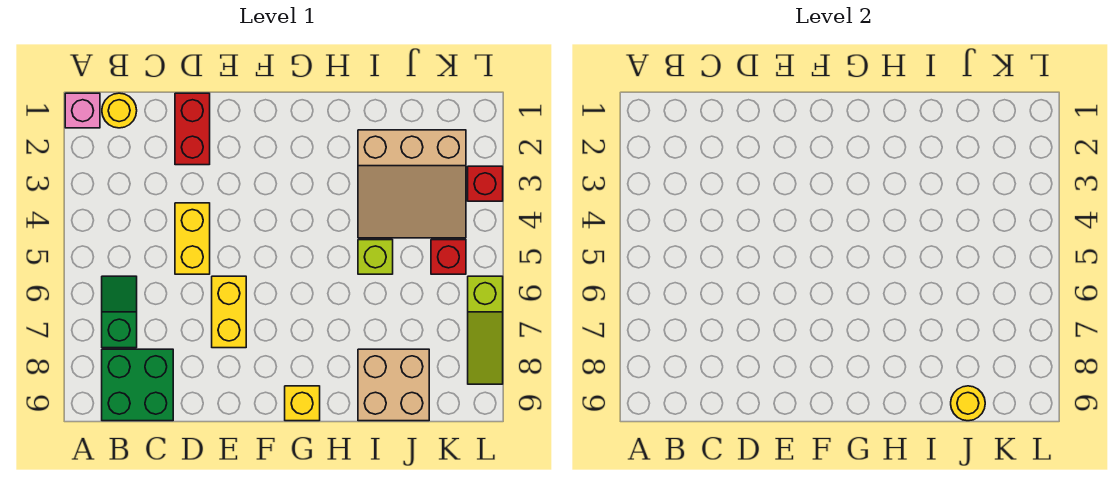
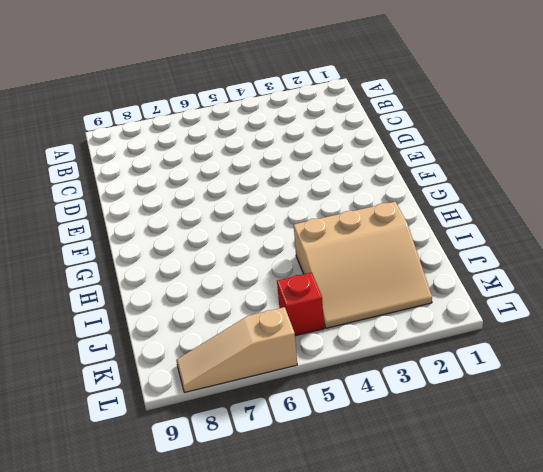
tan slope I2:K4 level 1 top I -> tan slope I2:K4 level 1 top 2
tan slope L6:L8 level 1 top 6 -> lime slope L6:L8 level 1 top 6
none -> pink brick A1 level 1
none -> yellow round brick B1 level 1
none -> green slope B6:B7 level 1 top 7

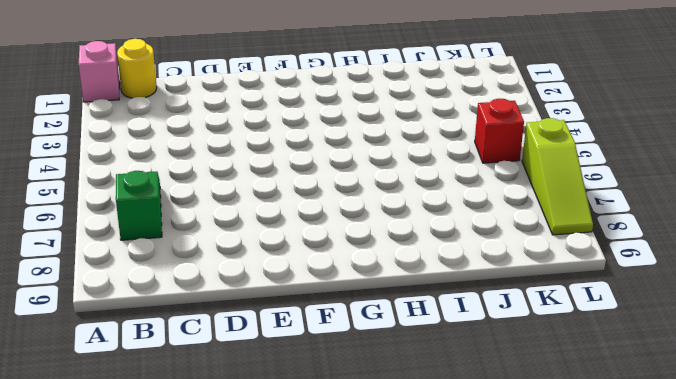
none -> green brick B8:C9 level 1
none -> red brick D1:D2 level 1
none -> yellow brick D4:D5 level 1

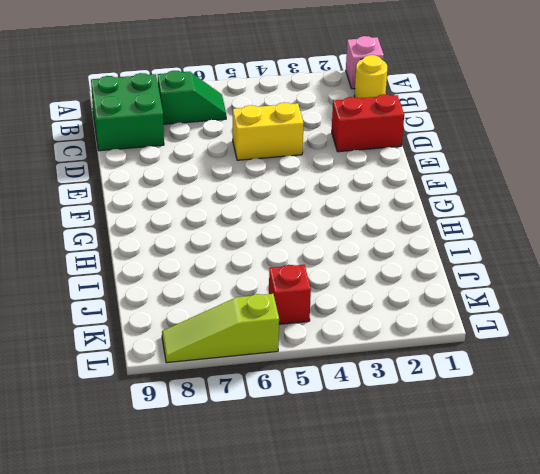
none -> yellow brick E6:E7 level 1
none -> yellow brick G9 level 1
none -> tan slope I2:K4 level 1 top 2

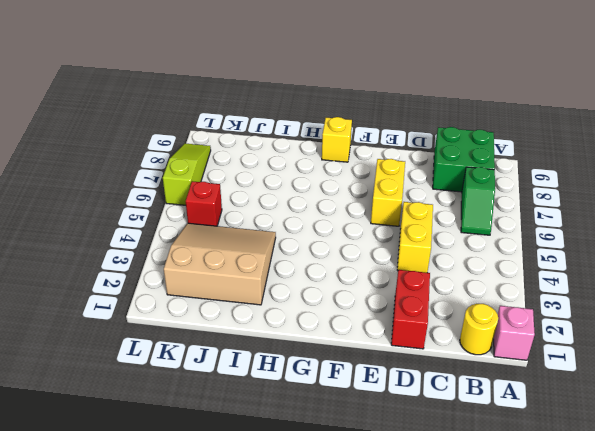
none -> lime brick I5 level 1
none -> tan brick I8:J9 level 1
none -> red brick L3 level 1

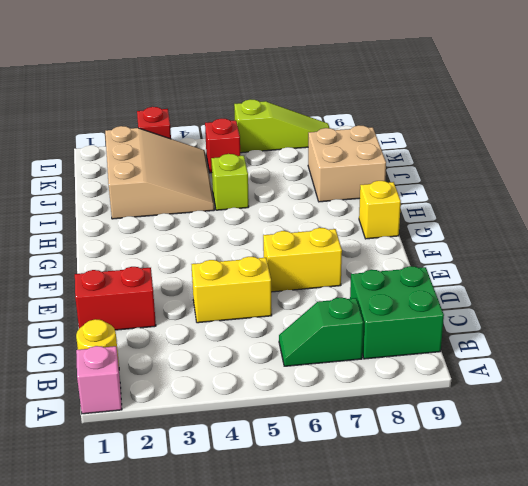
none -> yellow round brick J9 level 2

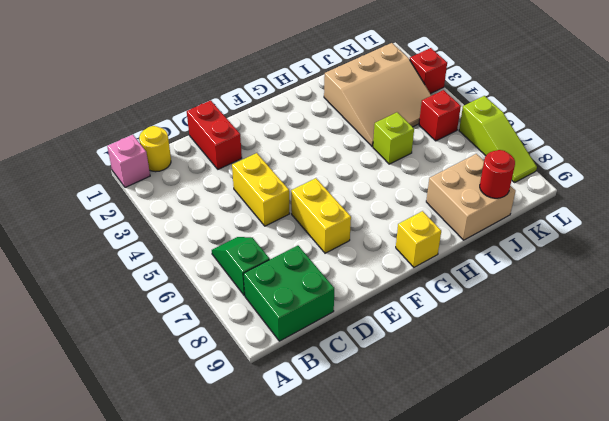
red round brick J9 level 2 -> yellow round brick J9 level 2

